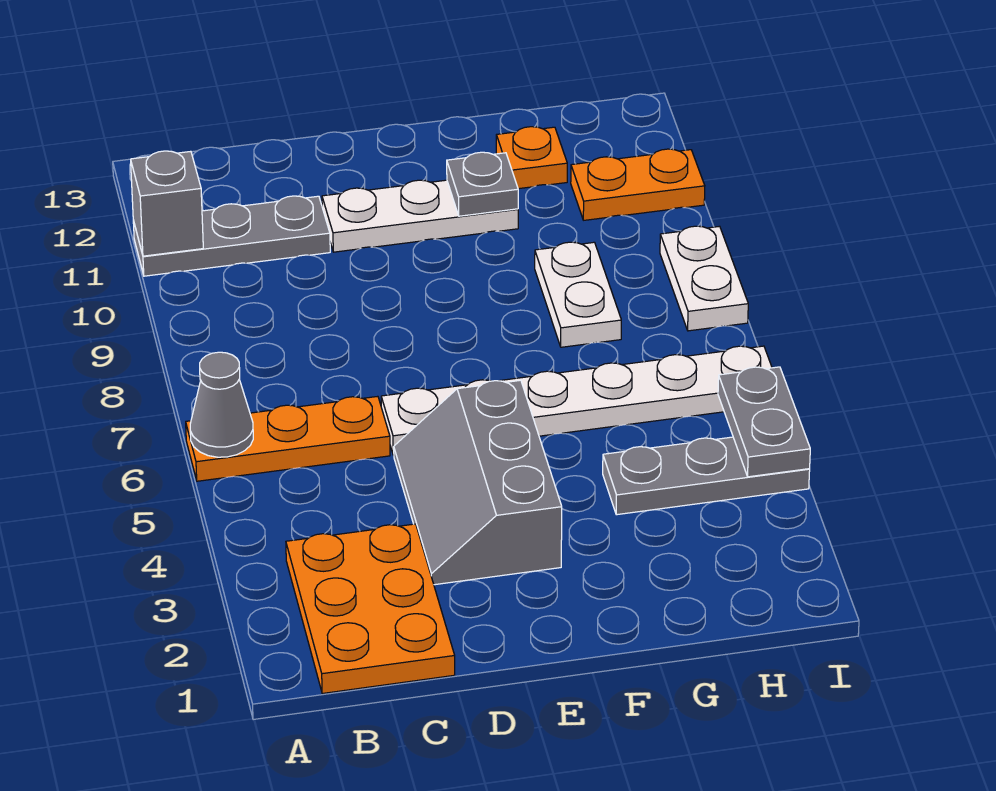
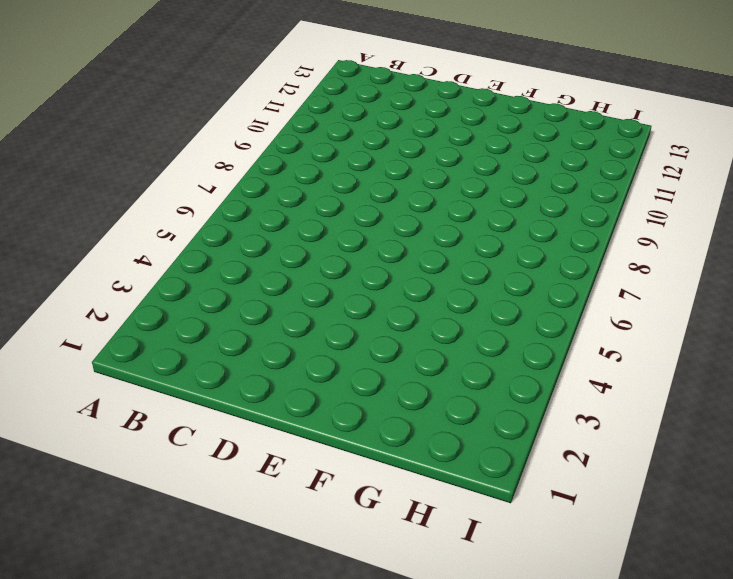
none -> orange plate A6:C6 level 1
none -> grey plate A11:C11 level 1
none -> orange plate B1:C3 level 1

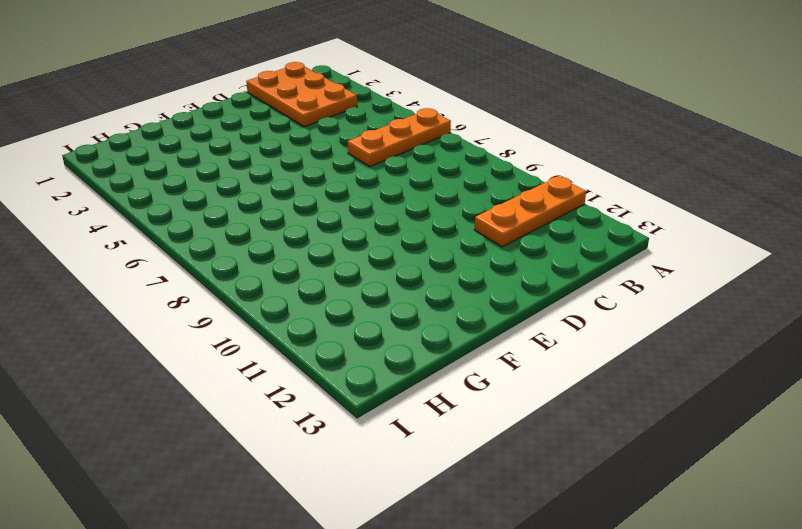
orange plate A11:C11 level 1 -> grey plate A11:C11 level 1
none -> grey slope D3:E5 level 1 top E
none -> white plate D6:I6 level 1
none -> white plate D11:F11 level 1

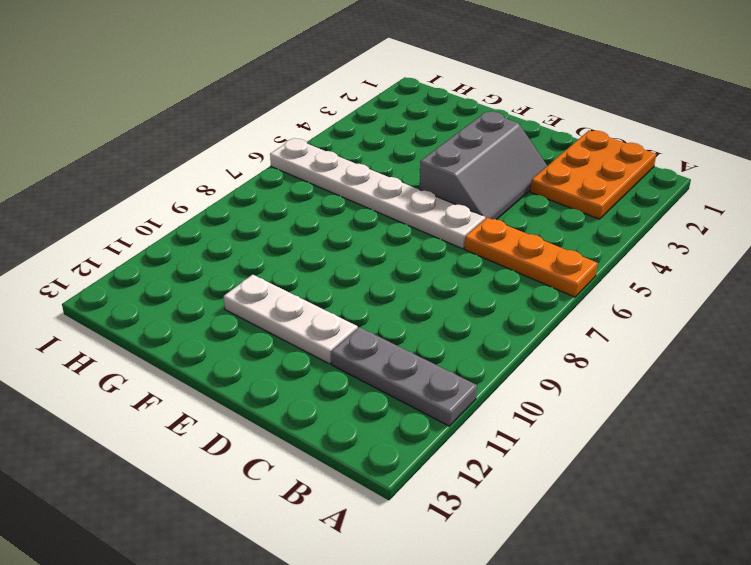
none -> grey plate G4:I4 level 1
none -> white plate G8:G9 level 1
none -> orange plate G12 level 1

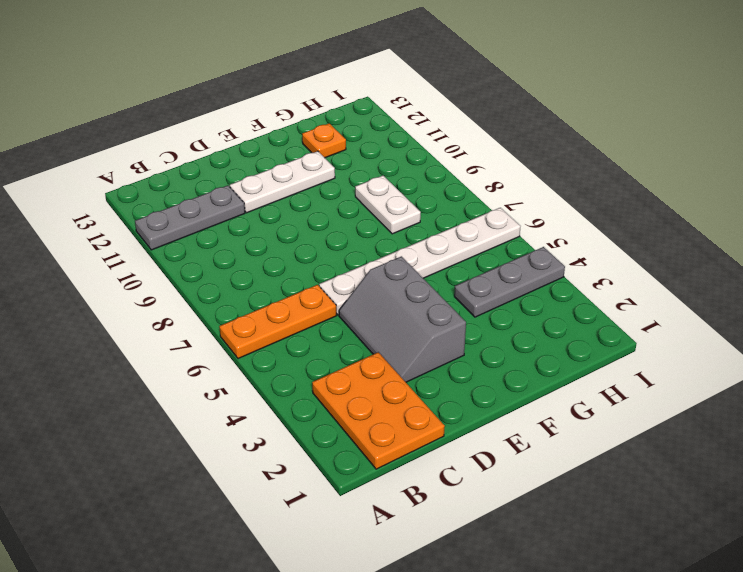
none -> orange plate H11:I11 level 1
none -> white plate I8:I9 level 1
none -> grey cone A6 level 2

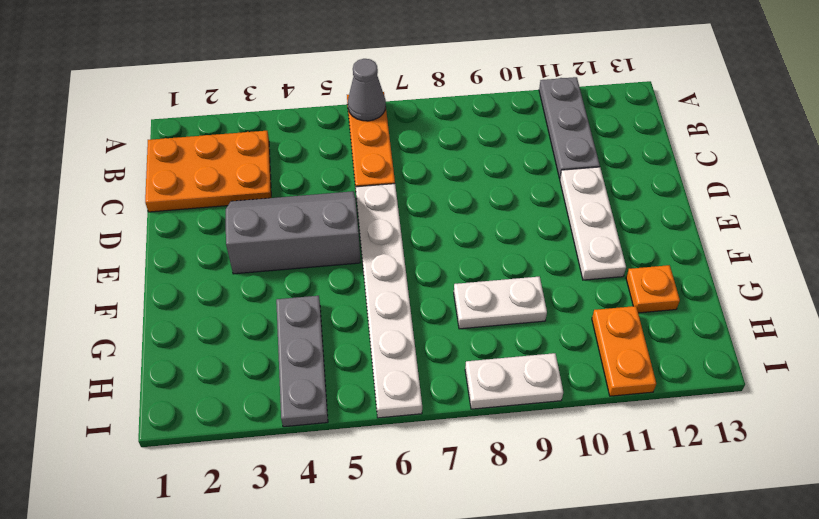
none -> grey brick A11 level 2
none -> grey plate F11 level 2
none -> grey plate I4:I5 level 2

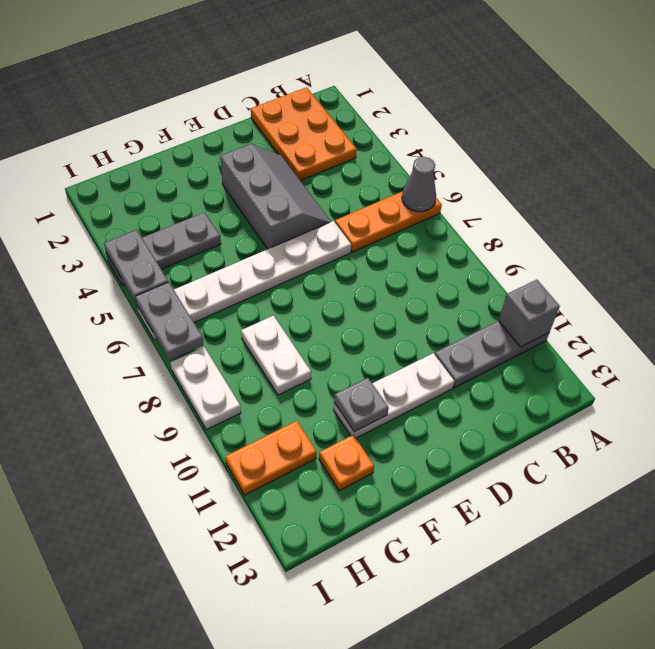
grey plate I6:I7 level 2 -> none

